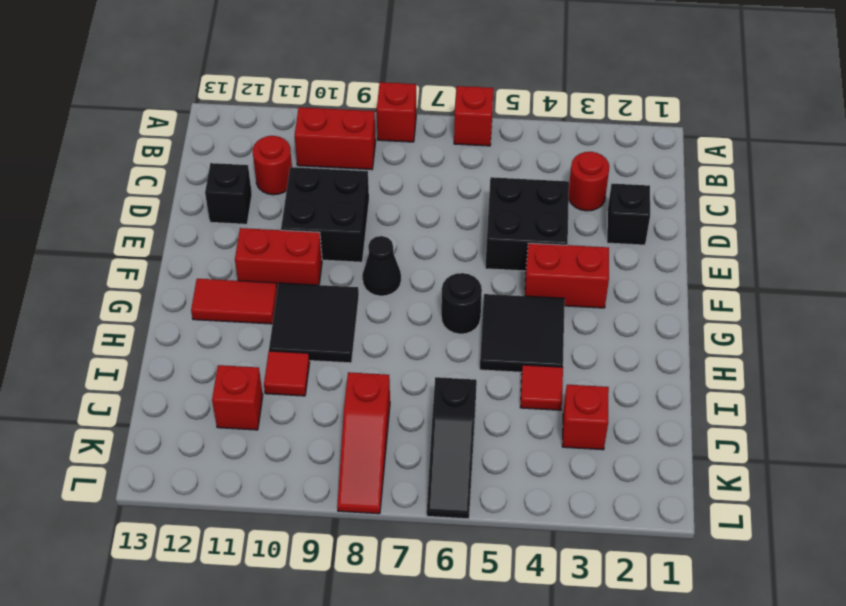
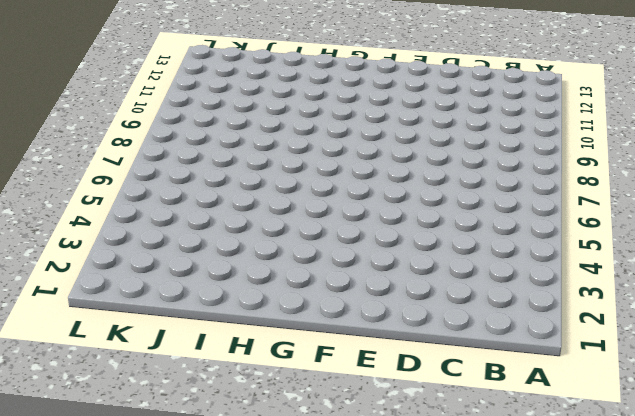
none -> red brick A6 level 1
none -> red brick A8 level 1
none -> red brick B9:B10 level 1

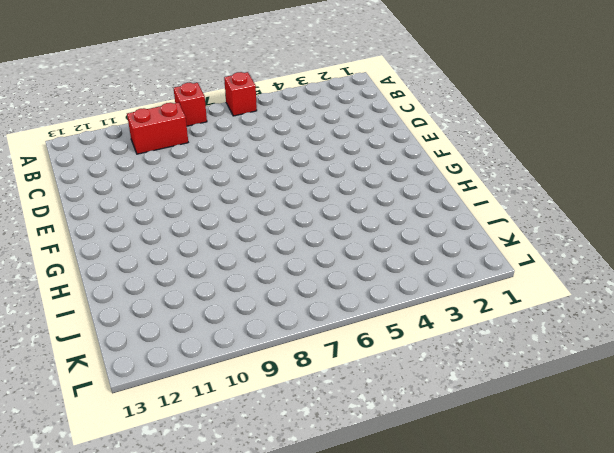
none -> red round brick C3 level 1
none -> red round brick C11 level 1
none -> black brick D2 level 1

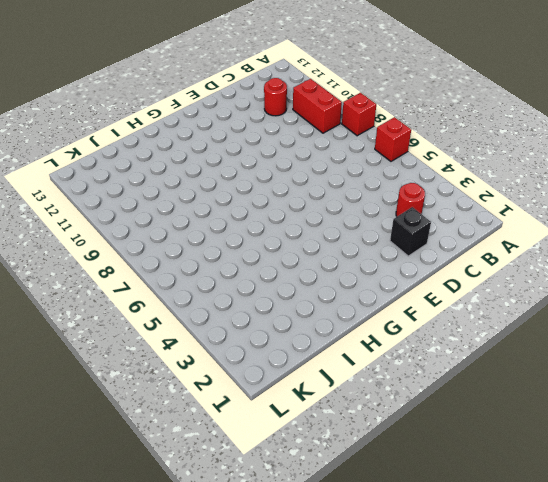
none -> black brick D4:E5 level 1
none -> black brick D9:E10 level 1
none -> black brick D12 level 1

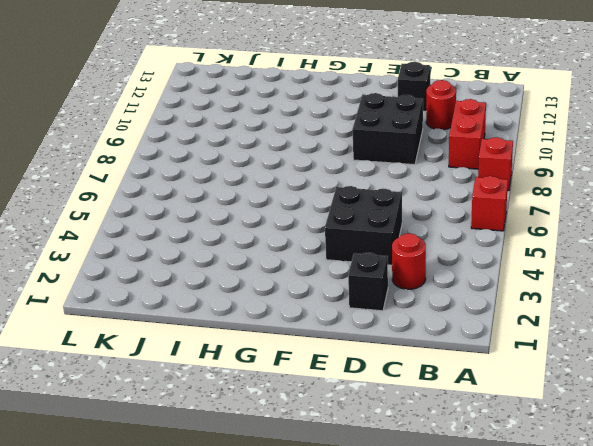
none -> red brick F3:F4 level 1
none -> black cone F8 level 1
none -> red brick F10:F11 level 1

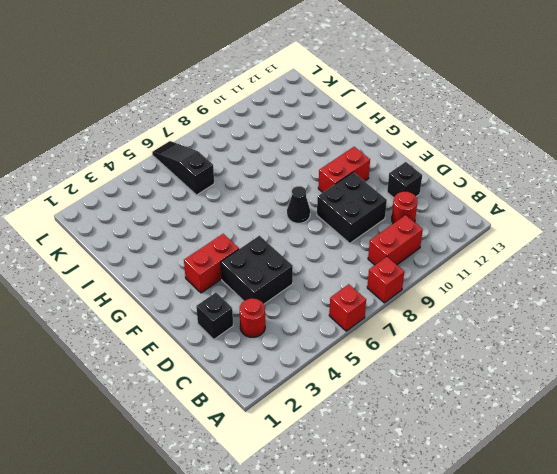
none -> black tile G4:H5 level 1
none -> black round brick G6 level 1
none -> black tile G9:H10 level 1

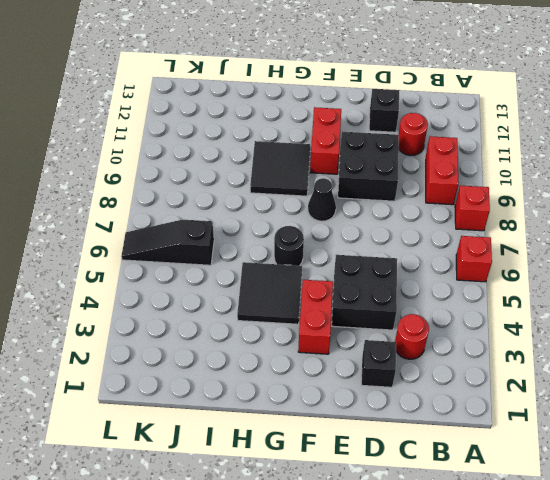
none -> red tile G11:G12 level 1
none -> red tile I4 level 1
none -> red tile I10 level 1

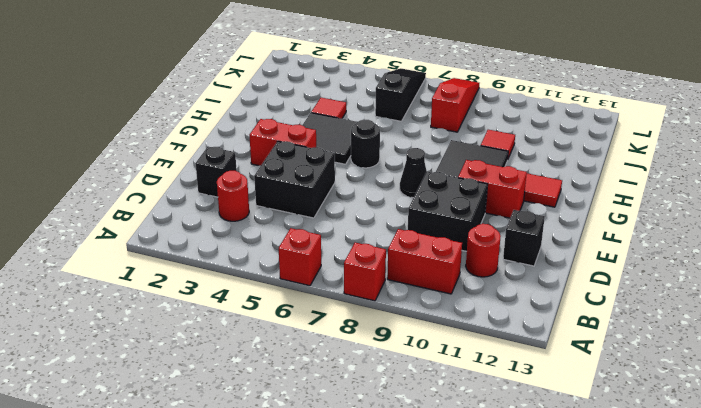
none -> red brick J3 level 1
none -> red brick J11 level 1

